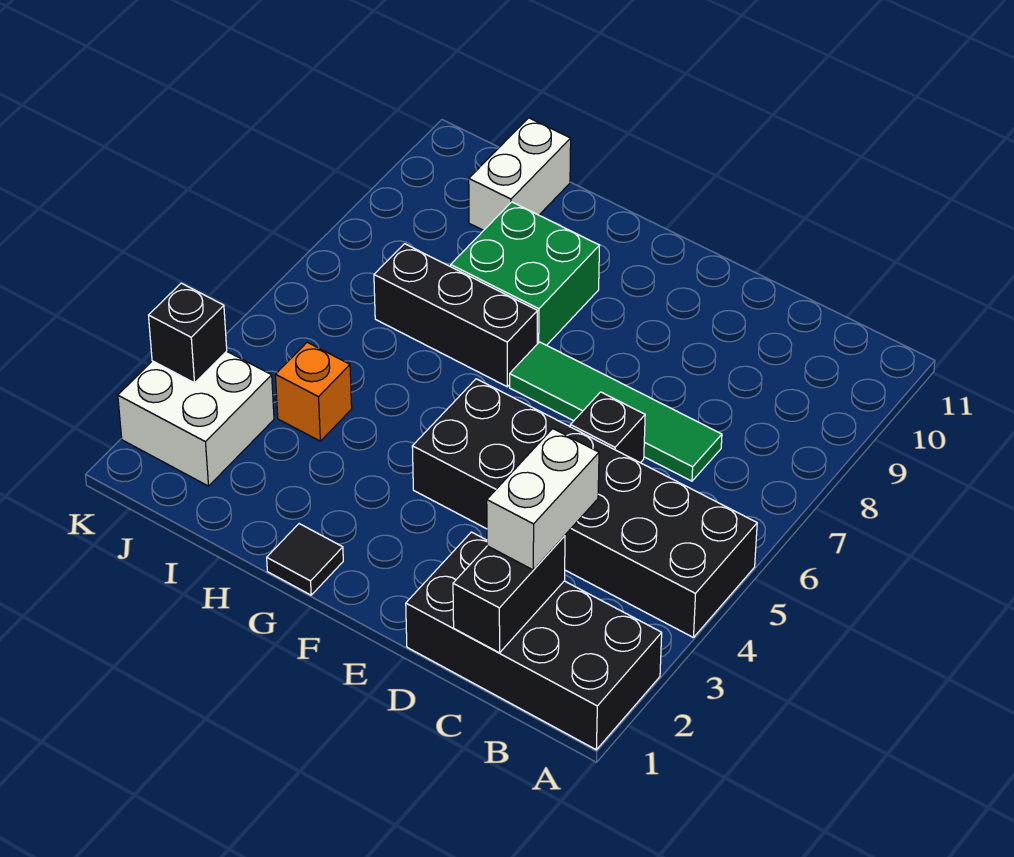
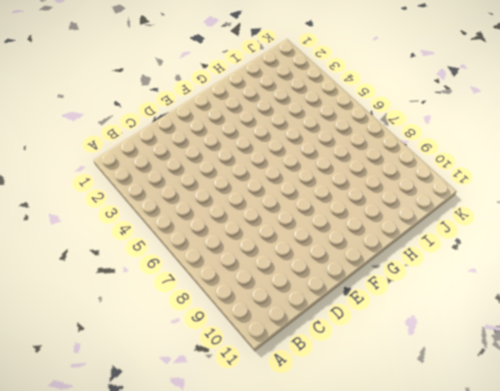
none -> black brick A1:D2 level 1
none -> black brick A4:F5 level 1
none -> green tile C7:F7 level 1

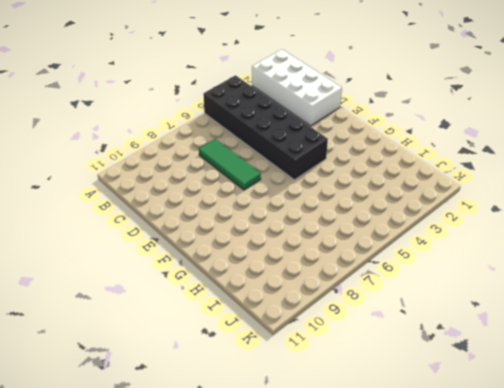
white brick A1:D2 level 1 -> black brick A1:D2 level 1
green tile C7:E7 level 1 -> green tile C7:F7 level 1
none -> black brick D6 level 1
none -> black tile G1 level 1
none -> black brick G7:I7 level 1

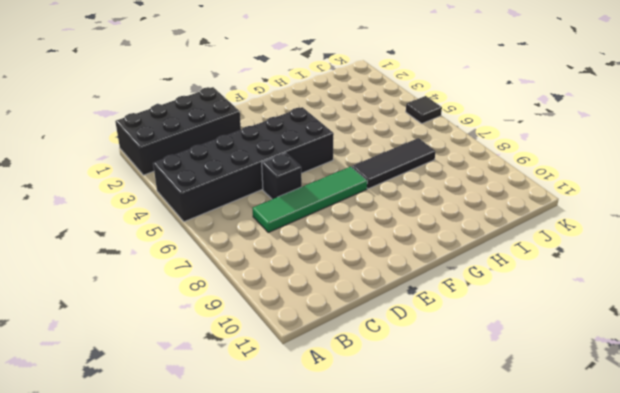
black tile G7:I7 level 1 -> black brick G7:I7 level 1
black tile K5 level 1 -> black tile G1 level 1
none -> green brick G8:H9 level 1
none -> orange brick I4 level 1
none -> white brick I10:I11 level 1

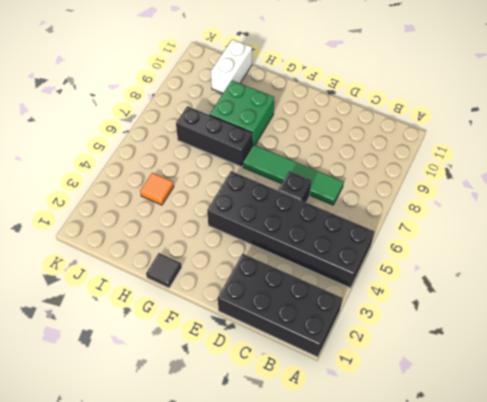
orange tile I4 level 1 -> orange brick I4 level 1
none -> white brick J2:K3 level 1
none -> black brick C1:C2 level 2
none -> black brick K3 level 2

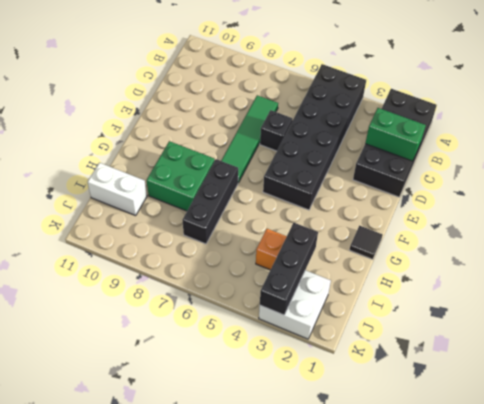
green brick C1:C2 level 2 -> black brick C1:C2 level 2
black brick I3:K3 level 2 -> black brick K3 level 2
none -> white brick C2:C3 level 3

